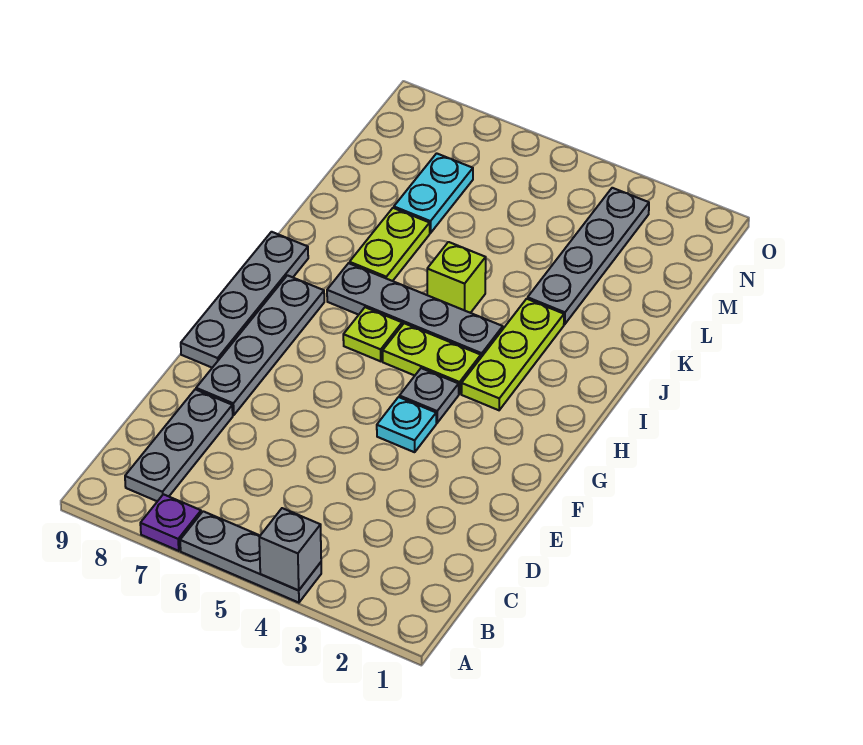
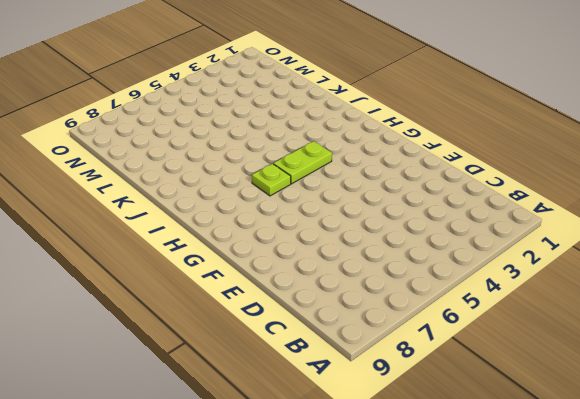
none -> grey plate A4:A6 level 1
none -> purple plate A7 level 1
none -> grey plate B8:D8 level 1

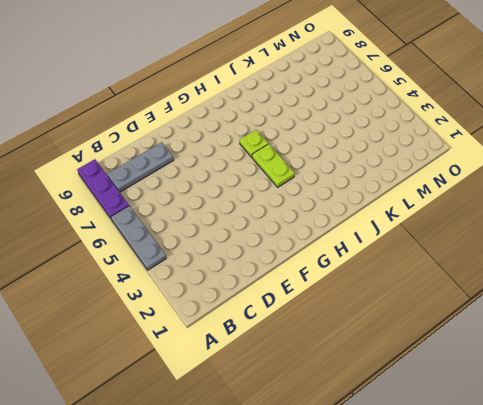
purple plate A7:A9 level 1 -> purple plate A7 level 1
none -> grey plate E8:H8 level 1
none -> cyan plate F4 level 1
none -> grey plate F9:I9 level 1

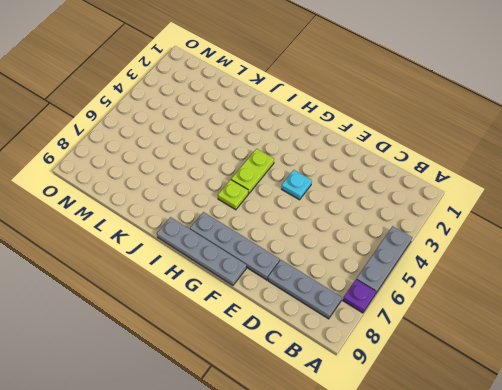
none -> grey plate G4 level 1
none -> lime plate H3:J3 level 1
none -> grey plate I4:I7 level 1

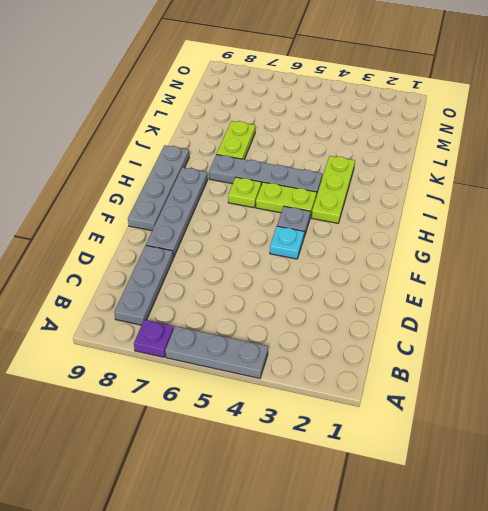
none -> lime brick J5 level 1
none -> grey plate K3:N3 level 1
none -> cyan plate L7:M7 level 1

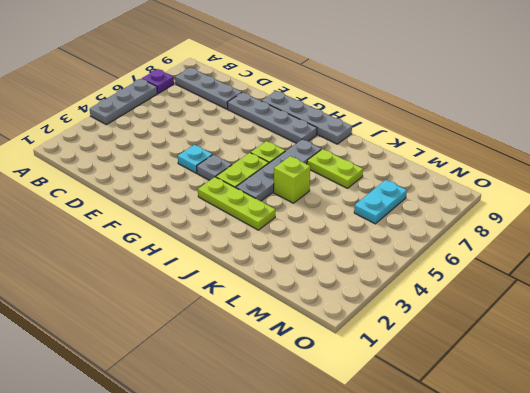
cyan plate M6:M7 level 1 -> cyan plate L7:M7 level 1
none -> grey plate K3:N3 level 1
none -> grey brick A4 level 2

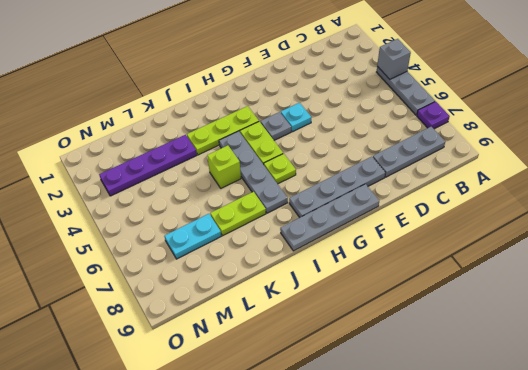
purple plate K3:N3 level 1 -> grey plate K3:N3 level 1

